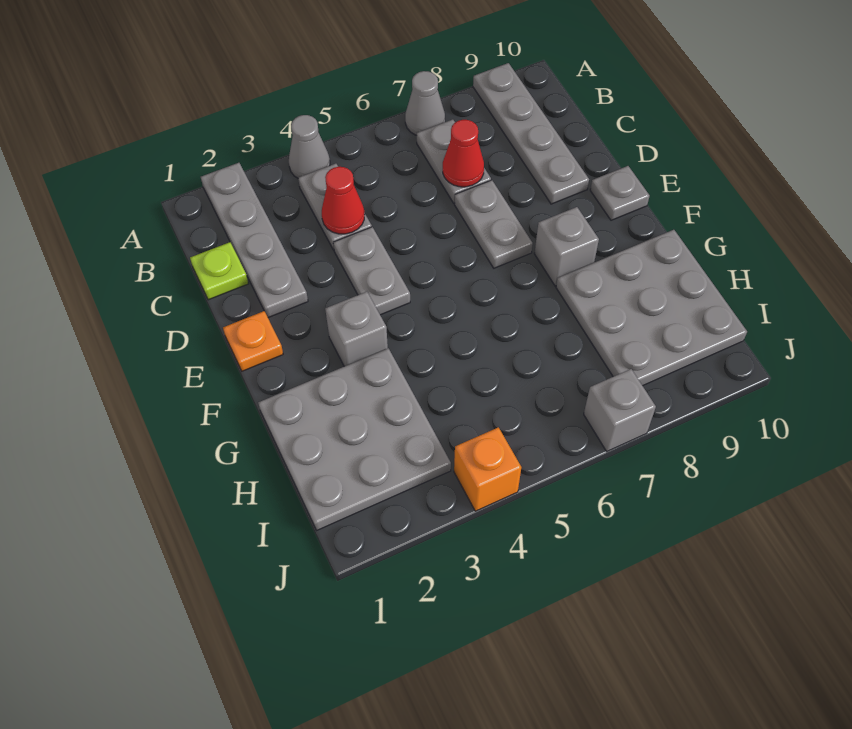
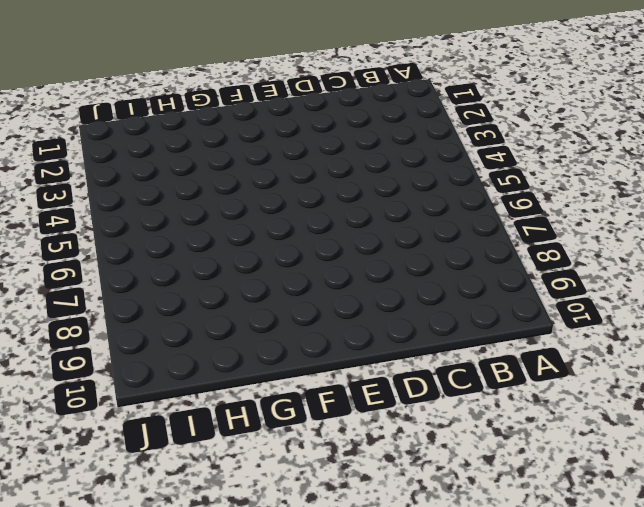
none -> grey plate A2:D2 level 1
none -> grey cone A4 level 1
none -> grey cone A7 level 1

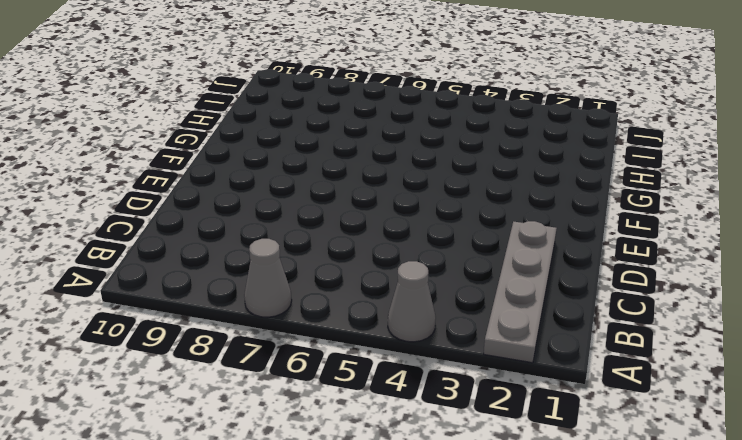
none -> grey plate A9:D9 level 1
none -> grey plate B4:C4 level 1
none -> grey plate B7:C7 level 1

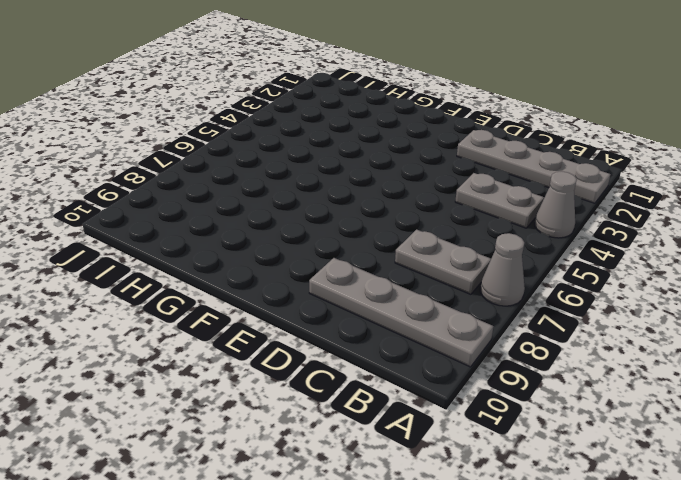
none -> lime plate C1 level 1
none -> grey plate D4:E4 level 1
none -> grey plate D7:E7 level 1

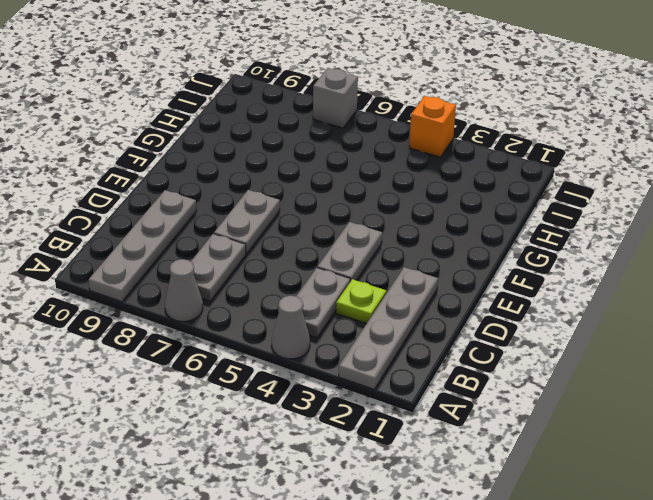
lime plate C3 level 1 -> lime plate C1 level 1
none -> orange plate E1 level 1
none -> grey plate E10 level 1
none -> grey brick F3 level 1

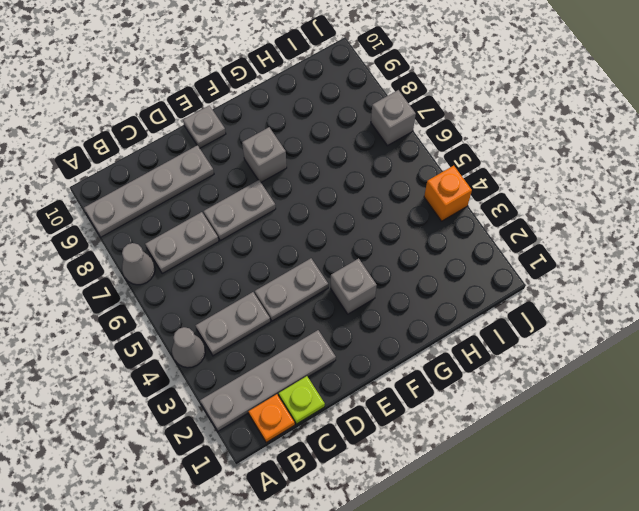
orange plate B1 level 1 -> orange plate E1 level 1
none -> grey plate G1:I3 level 1
none -> grey plate G8:I10 level 1
none -> red cone C4 level 2

